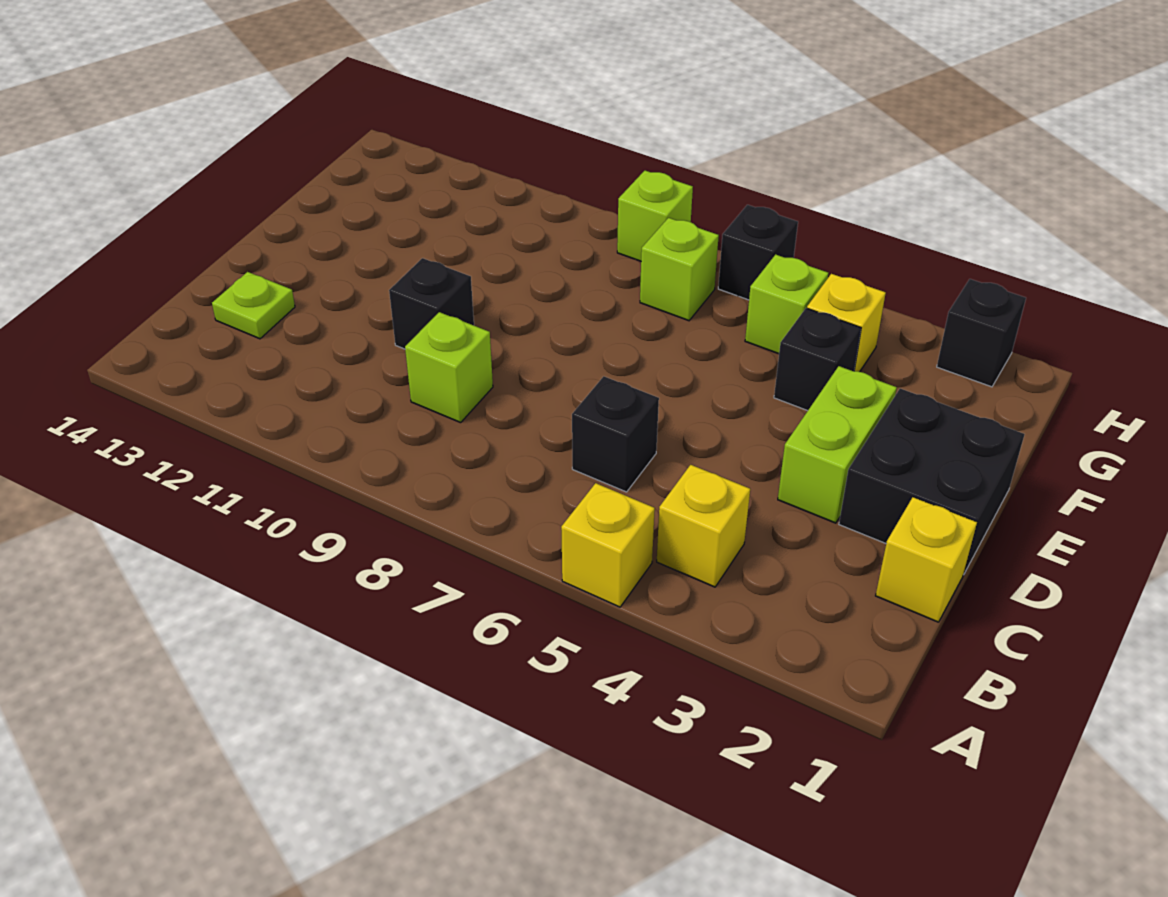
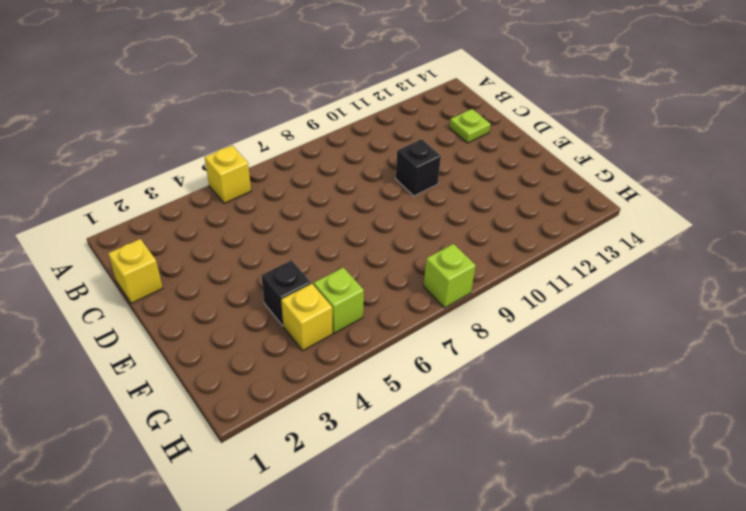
none -> yellow brick B4 level 1
none -> black brick C6 level 1
none -> lime brick C9 level 1

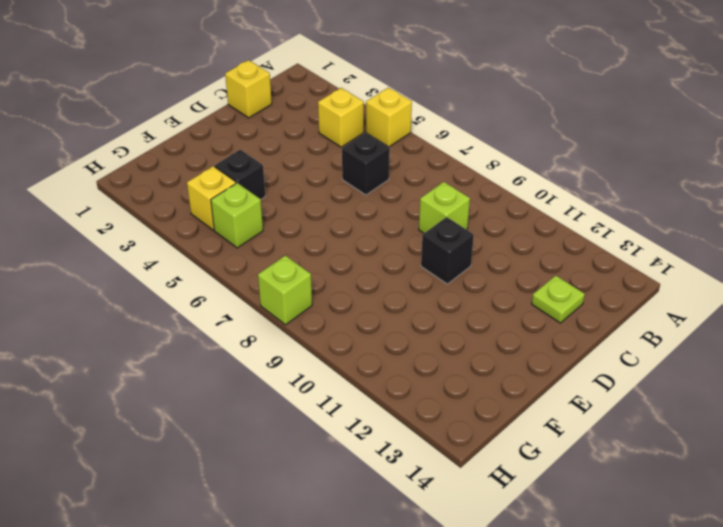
none -> black brick D1:E2 level 1
none -> lime brick D3:E3 level 1
none -> lime brick G7 level 1

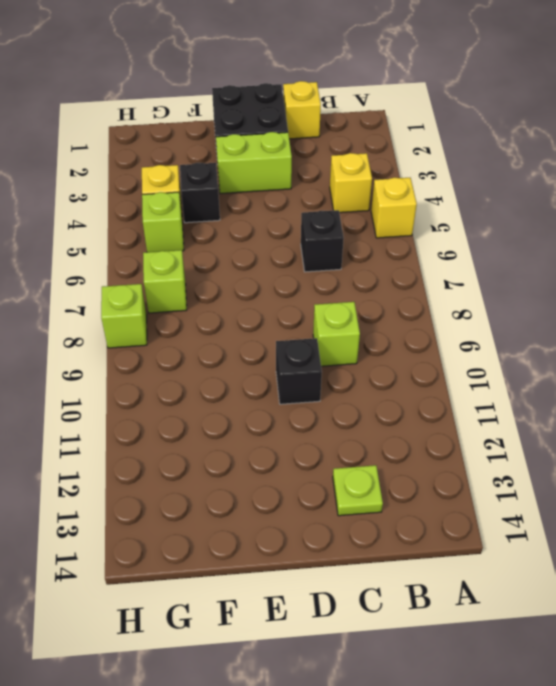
none -> black brick H2 level 1
none -> black brick H6 level 1

